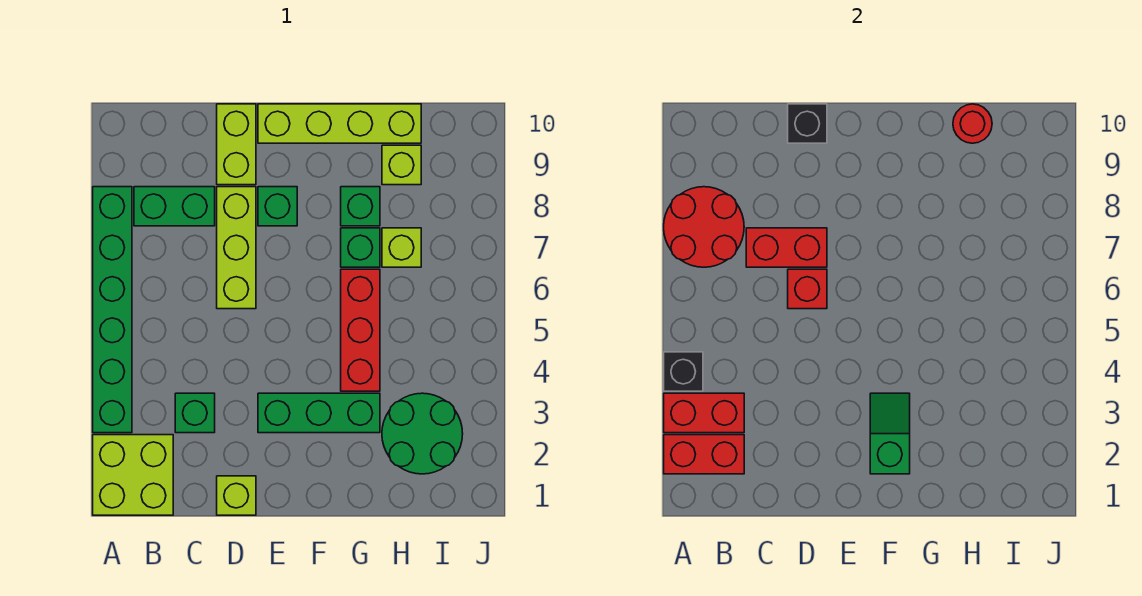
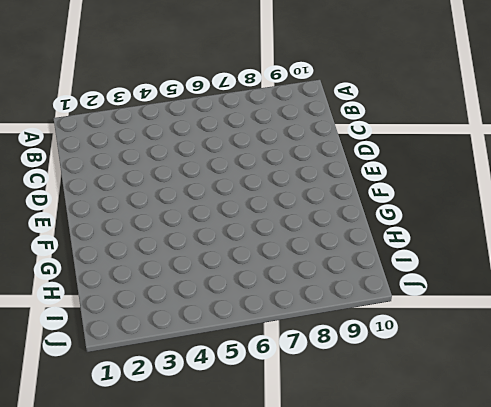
none -> lime brick A1:B2 level 1
none -> green brick A3:A8 level 1
none -> green brick B8:C8 level 1

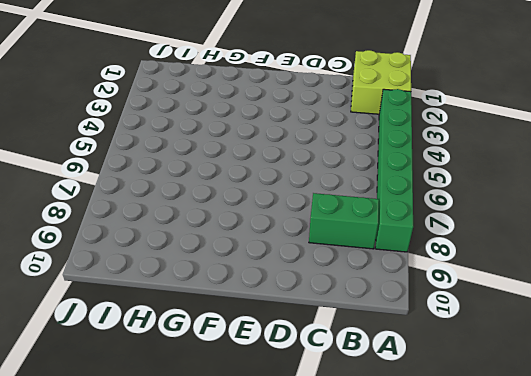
none -> green brick C3 level 1
none -> lime brick D1 level 1
none -> lime brick D6:D8 level 1

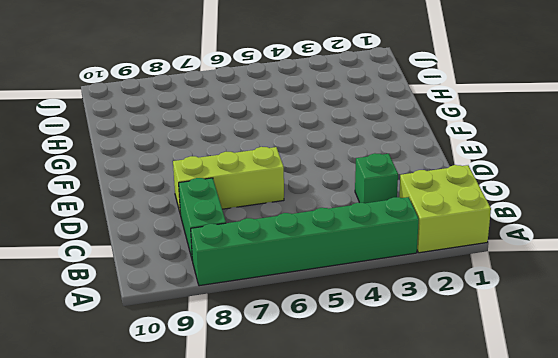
none -> lime brick D1 level 1
none -> lime brick D9:D10 level 1
none -> green brick E3:G3 level 1

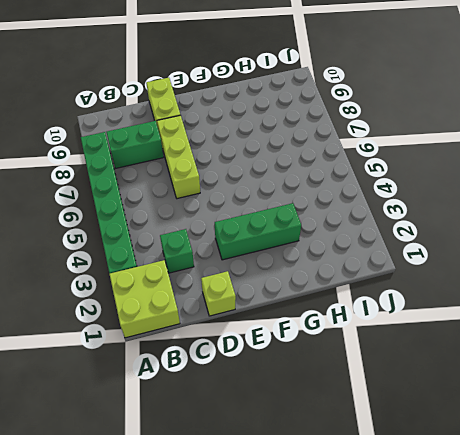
none -> green brick E8 level 1
none -> lime brick E10:H10 level 1
none -> red brick G4:G6 level 1

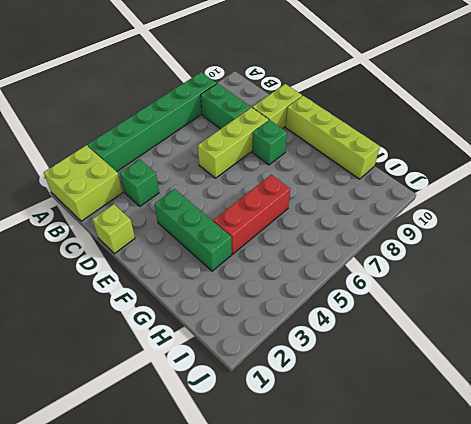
none -> green brick G7 level 1
none -> green brick G8 level 1
none -> green round brick H2:I3 level 1

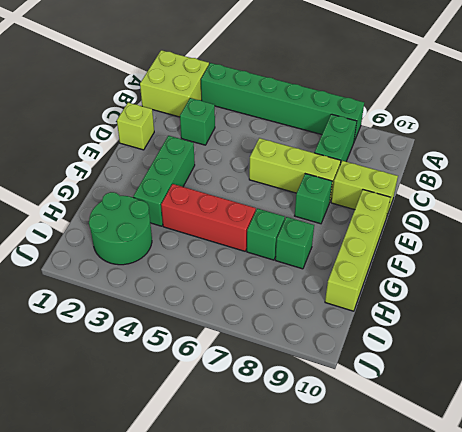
none -> lime brick H7 level 1
none -> lime brick H9 level 1
none -> red brick A2:B2 level 2

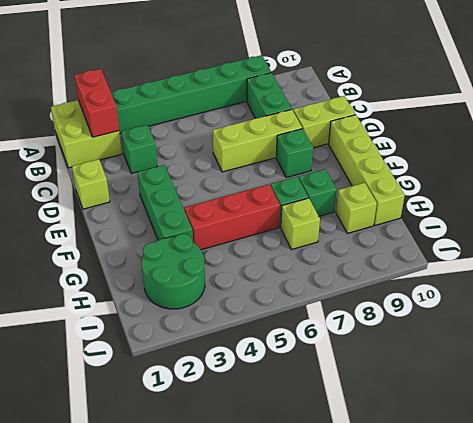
none -> red brick A3:B3 level 2
none -> black brick A4 level 2
none -> red round brick A7:B8 level 2

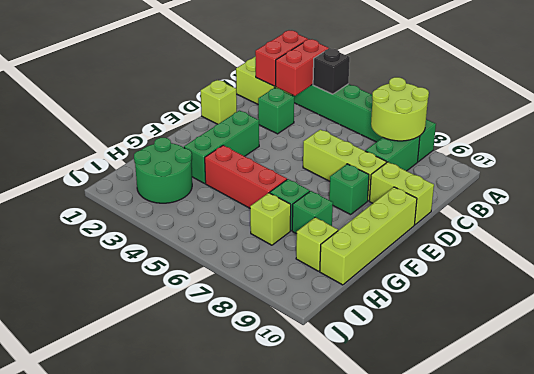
lime round brick A7:B8 level 2 -> red round brick A7:B8 level 2
none -> red brick C7:D7 level 2
none -> red brick D6 level 2
none -> black brick D10 level 2

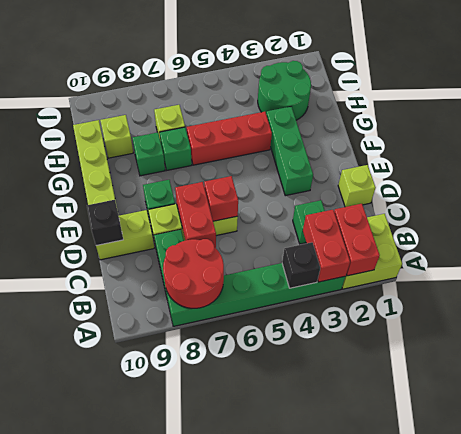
none -> green slope F2:F3 level 2 top 2
none -> red round brick H10 level 2

